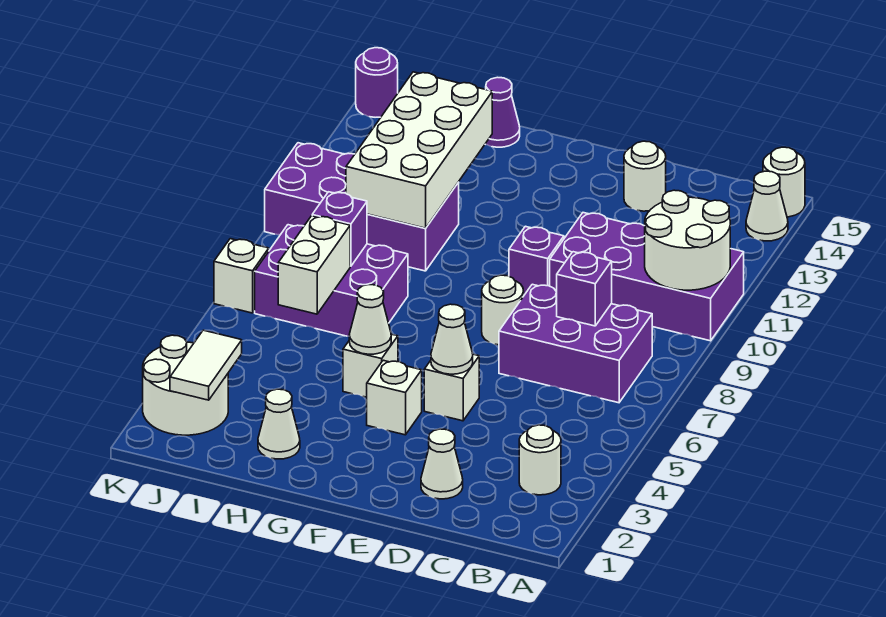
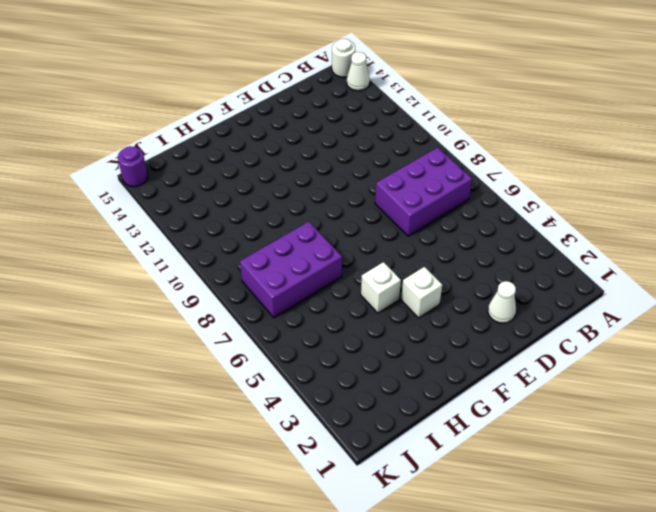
none -> purple brick A10:D11 level 1
none -> white round brick B3 level 1
none -> white round brick D14 level 1

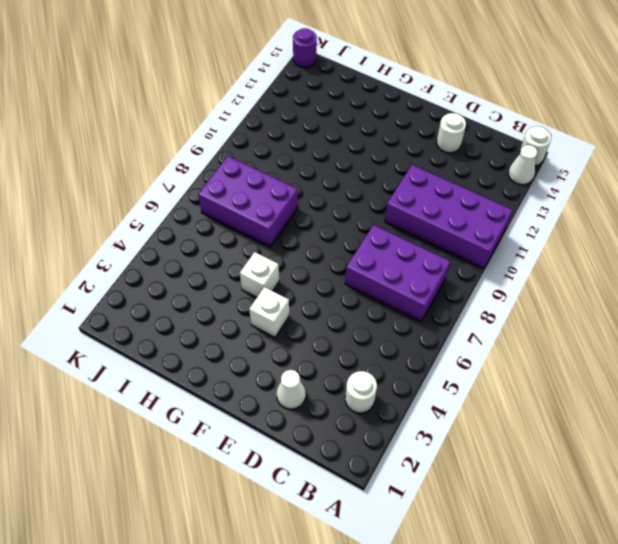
none -> white brick E5 level 1
none -> white round brick E8 level 1
none -> purple brick E10 level 1

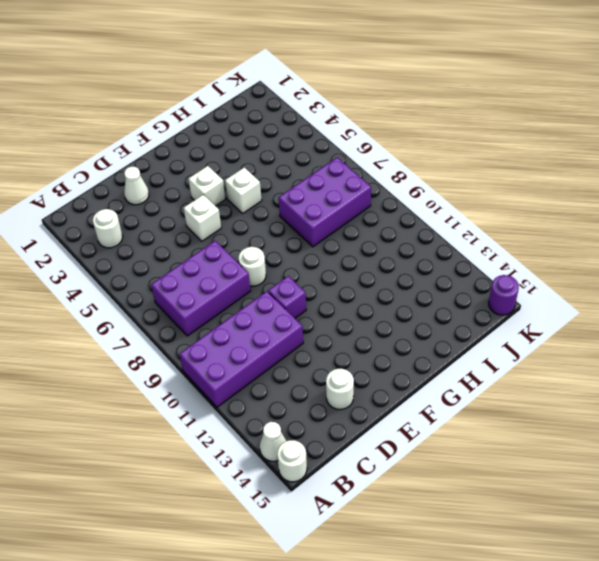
none -> white cone H2 level 1
none -> purple brick H10:K11 level 1
none -> purple cone H15 level 1

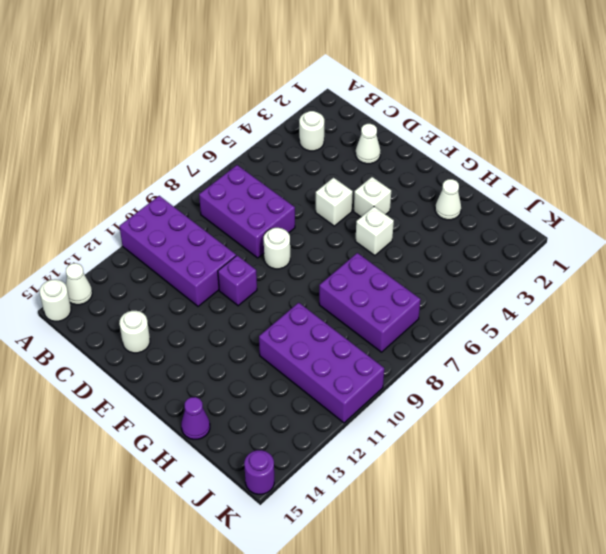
none -> white round brick J2:K3 level 1
none -> white brick K7 level 1
none -> white round brick A10:B11 level 2

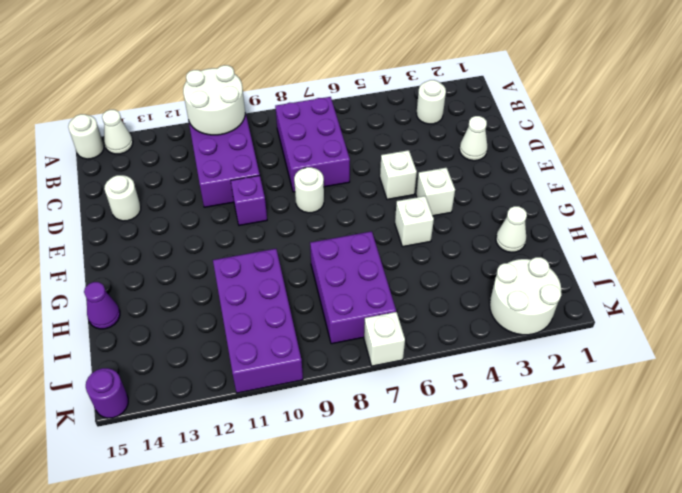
none -> purple brick C8 level 2
none -> white cone E5 level 2
none -> white cone G5 level 2

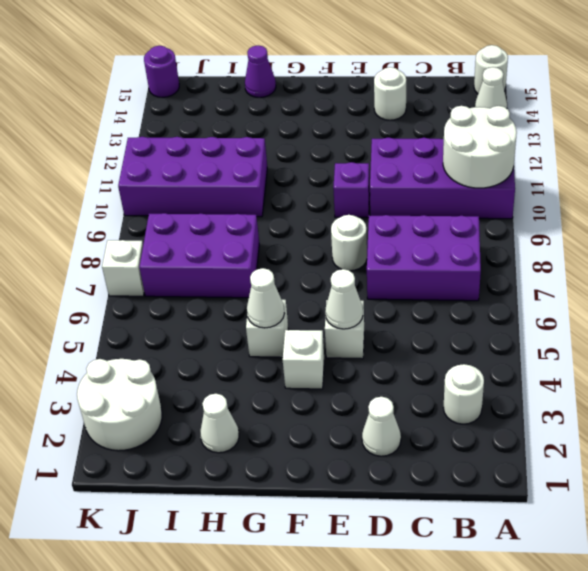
none -> purple brick C8 level 2
none -> white brick H10:I13 level 2
none -> white brick I6:I7 level 2

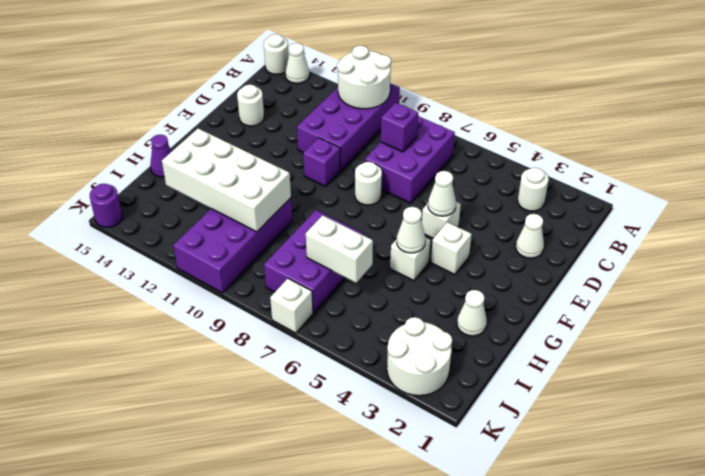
none -> purple brick I8 level 2
none -> white tile J2:J3 level 2

